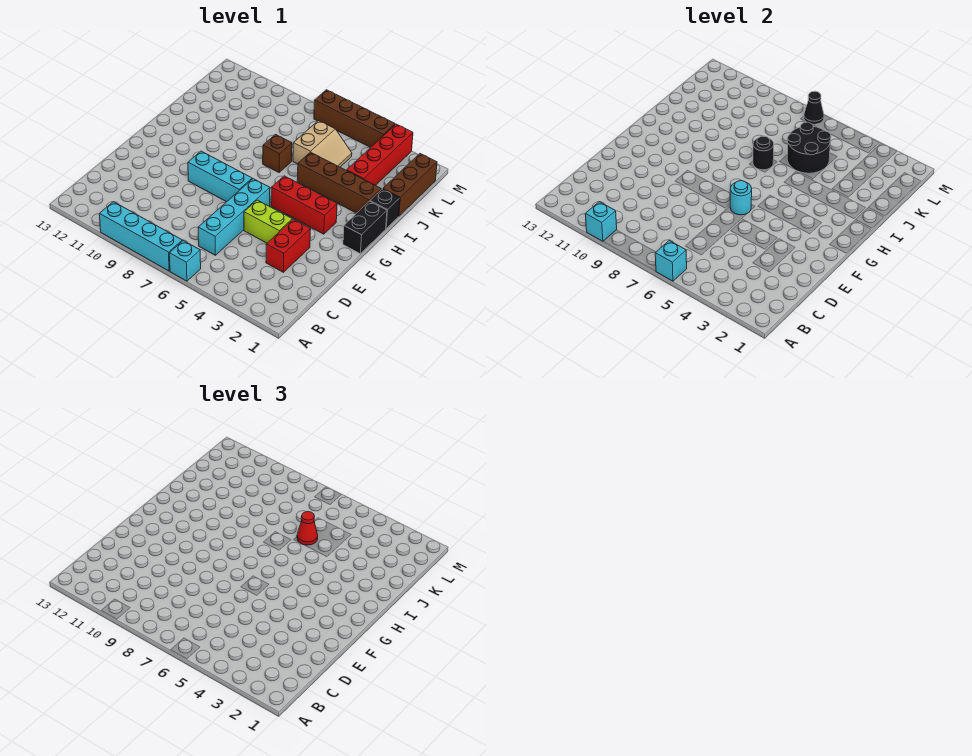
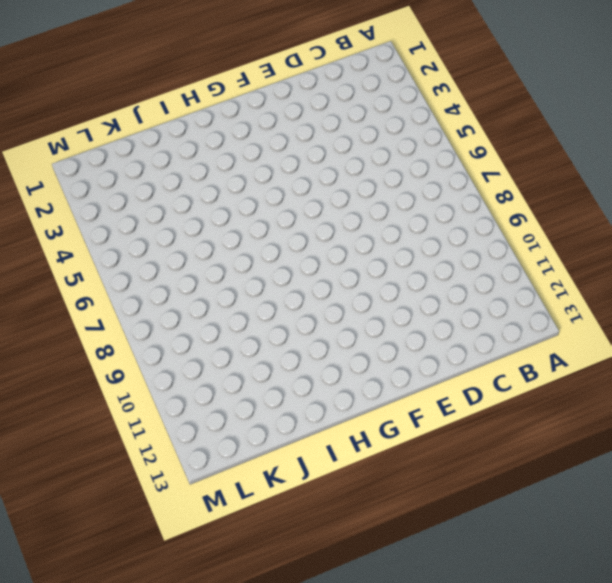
none -> cyan brick A6 level 1
none -> cyan brick A7:A10 level 1
none -> cyan brick C6:F6 level 1

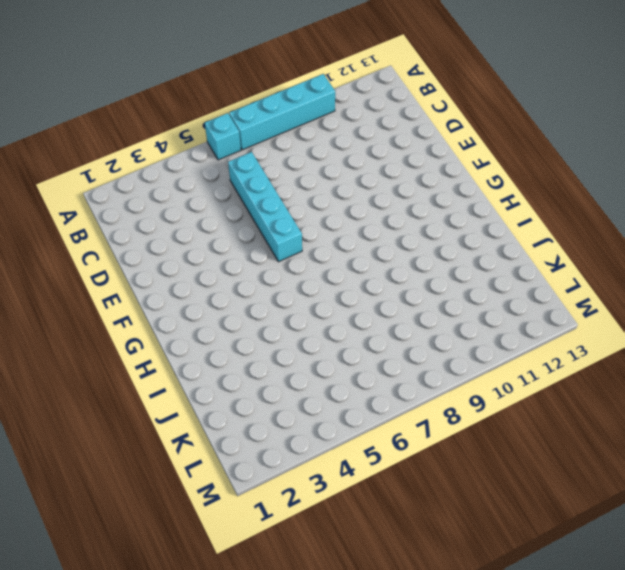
none -> red brick D3:E3 level 1
none -> lime brick E4:E5 level 1
none -> cyan brick F7:F9 level 1

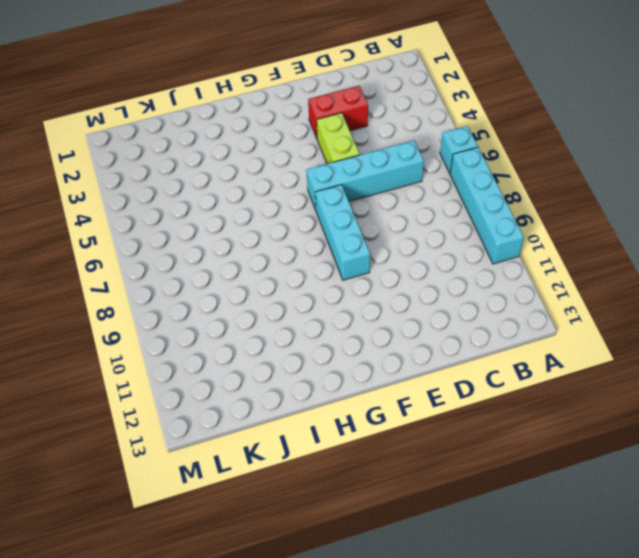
none -> black brick G1:H1 level 1
none -> red brick G3:G5 level 1
none -> black brick I1 level 1

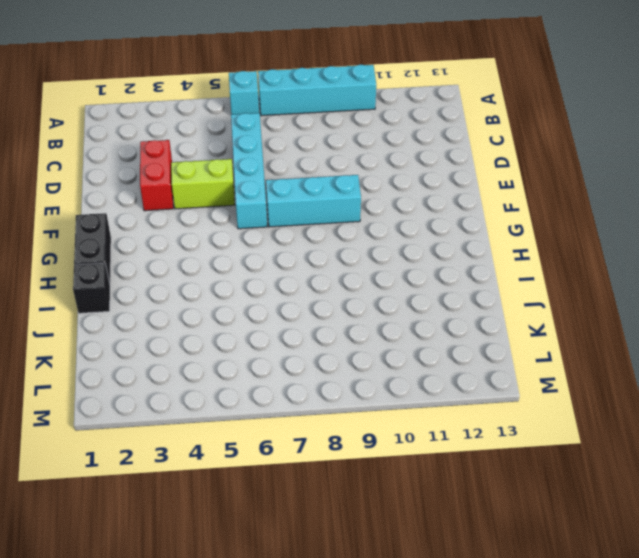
none -> red brick G3:G5 level 1
none -> brown brick I2:I5 level 1
none -> brown brick I7 level 1

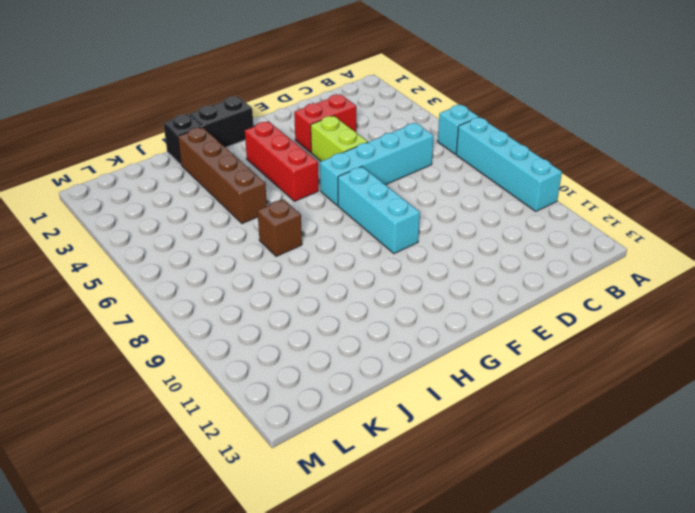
none -> brown brick J1:L1 level 1
none -> red brick J3:M3 level 1
none -> tan slope J5:K6 level 1 top 6

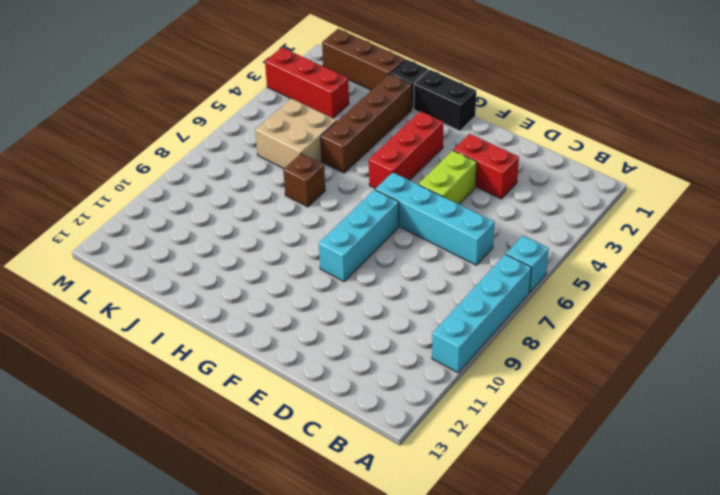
tan brick J5:K6 level 1 -> tan slope J5:K6 level 1 top 6
red brick K3:M3 level 1 -> red brick J3:M3 level 1
none -> brown brick M4:M7 level 1
none -> cyan brick A6 level 2
none -> cyan brick A10 level 2

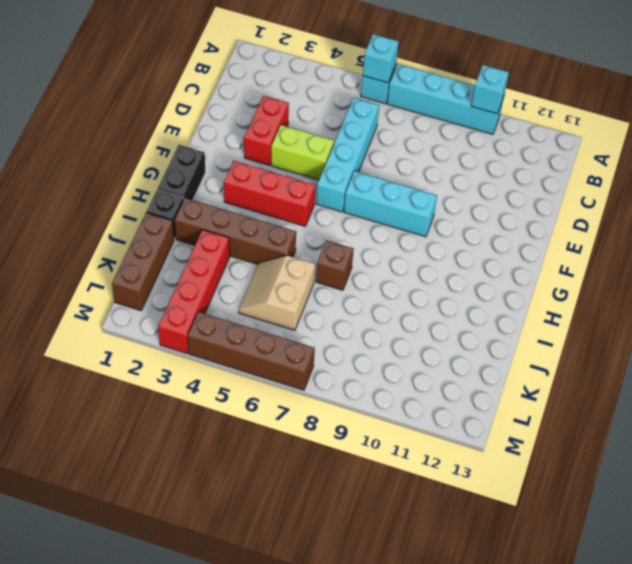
none -> cyan round brick F6 level 2
none -> black round brick I7 level 2
none -> black round brick J5:K6 level 2

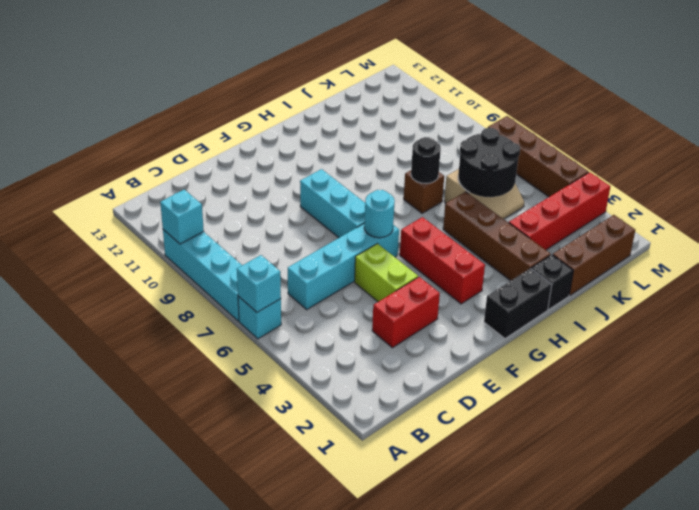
none -> black cone M7 level 2
none -> red cone J6 level 3

